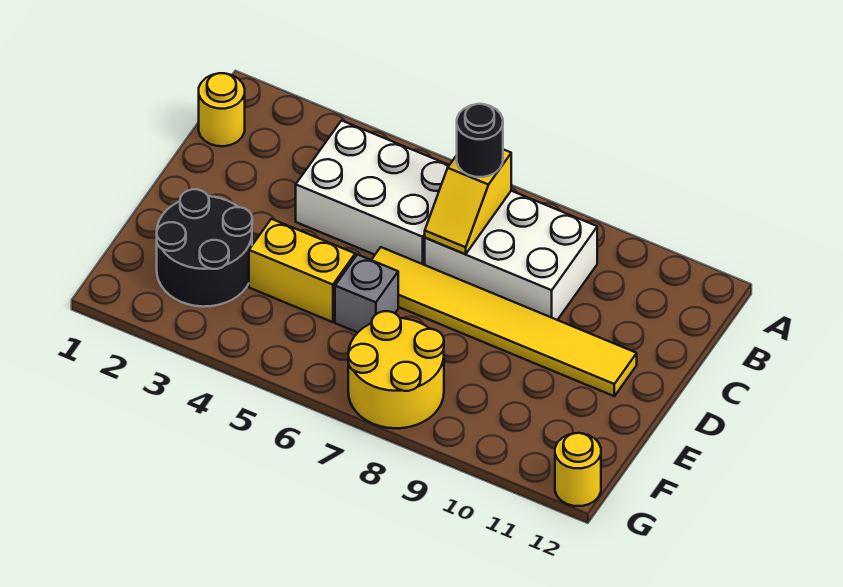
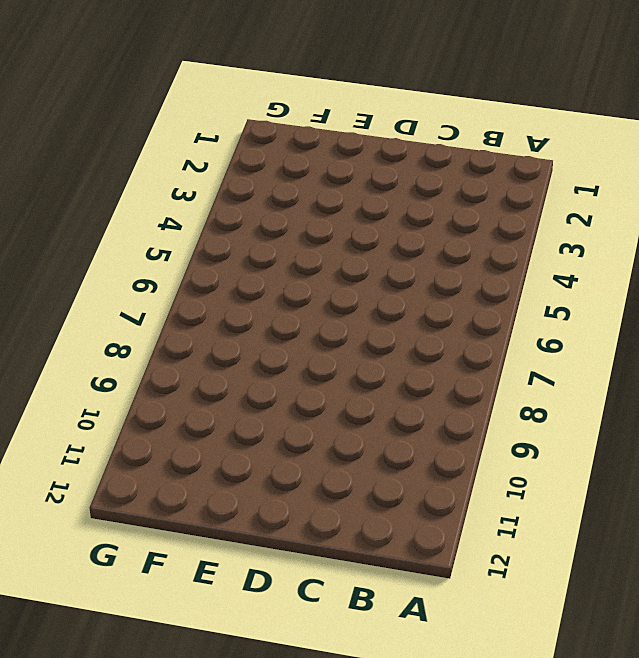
none -> yellow round brick B1 level 1
none -> white brick B4:C6 level 1

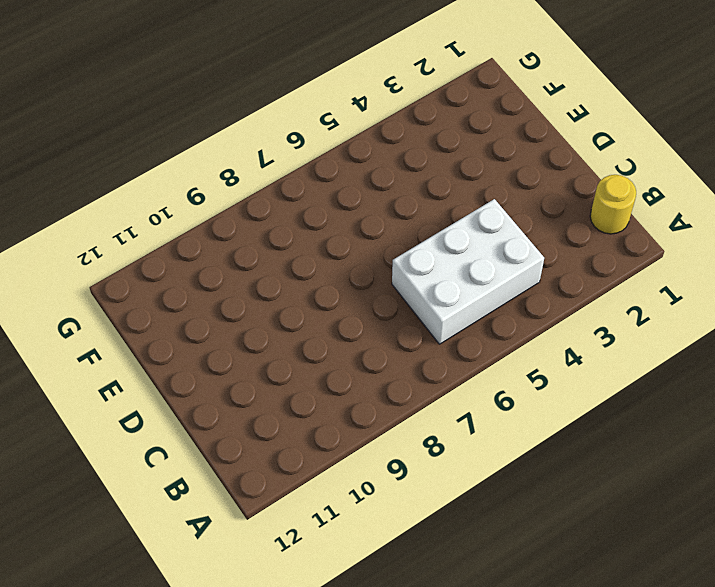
none -> white brick B7:C9 level 1
none -> yellow tile D6:D11 level 1

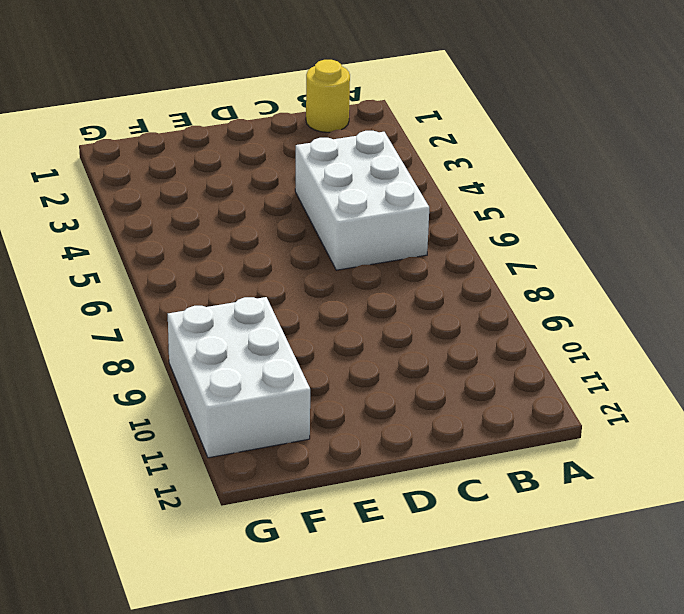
white brick F9:G11 level 1 -> white brick B7:C9 level 1
none -> yellow tile D6:D11 level 1
none -> black round brick E2:F3 level 1

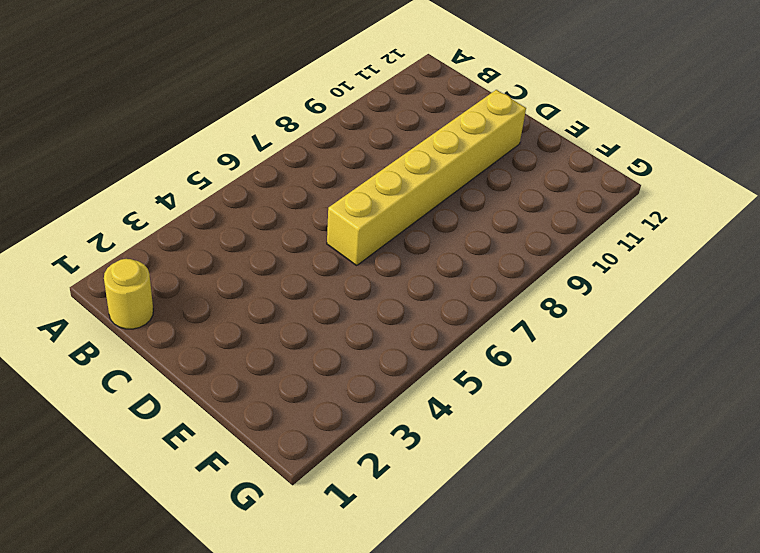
yellow brick D6:D11 level 1 -> yellow tile D6:D11 level 1
none -> white brick B4:C6 level 1
none -> white brick B7:C9 level 1

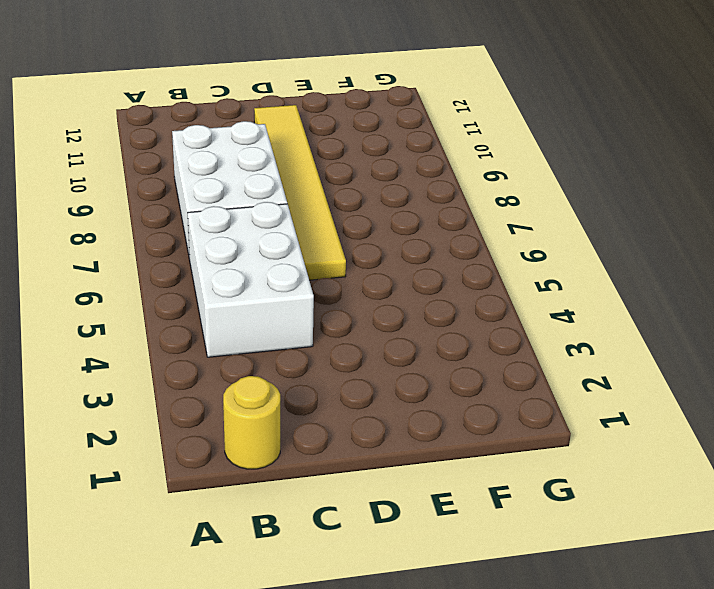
none -> black round brick E2:F3 level 1
none -> yellow brick E4:E5 level 1

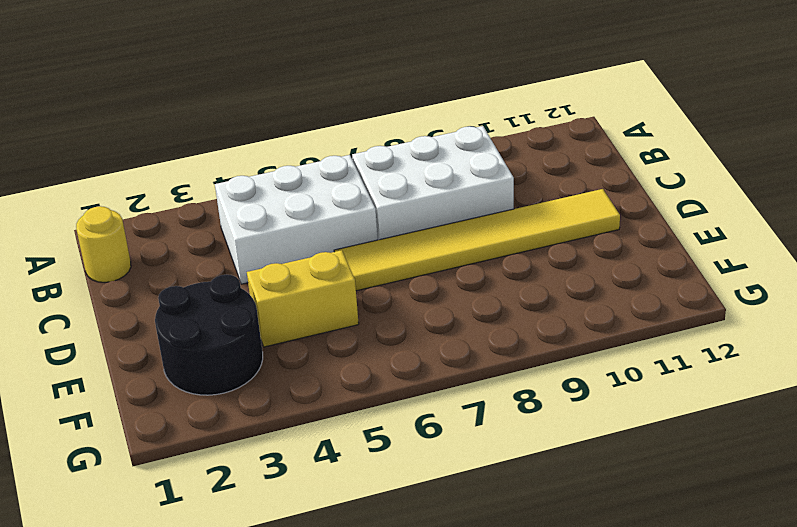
none -> grey brick E6 level 1
none -> yellow round brick F7:G8 level 1

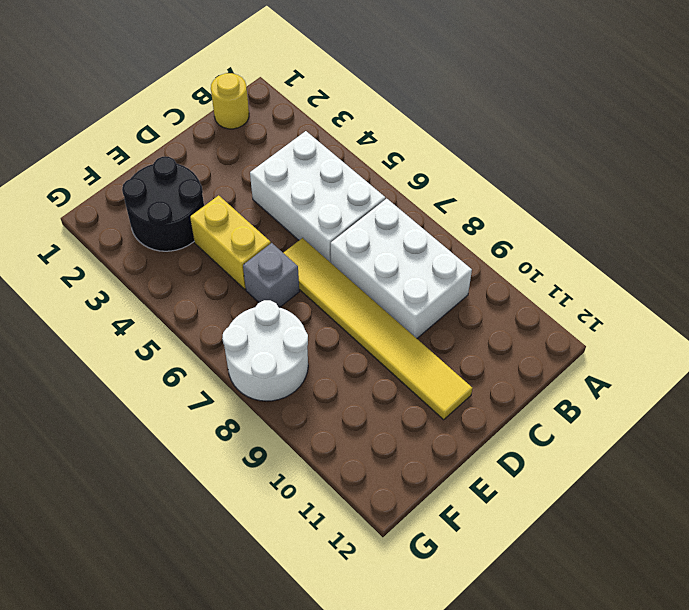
white round brick F7:G8 level 1 -> yellow round brick F7:G8 level 1
none -> yellow round brick G12 level 1
none -> yellow slope B7:C7 level 2 top B

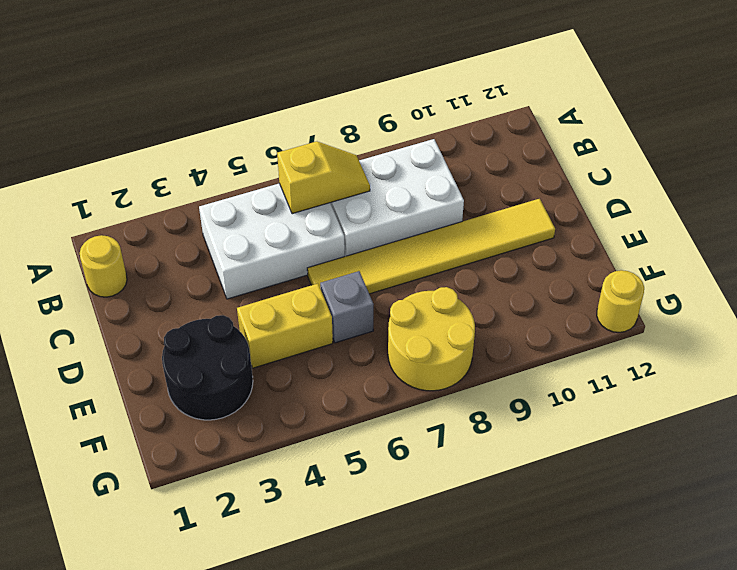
yellow slope B6:B7 level 2 top 6 -> yellow slope B7:C7 level 2 top B
none -> black round brick B7 level 3

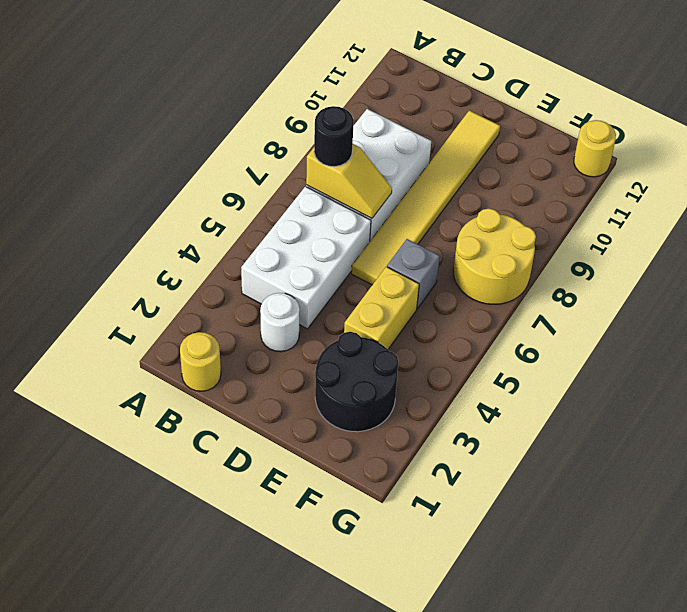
white round brick C3 level 1 -> none

